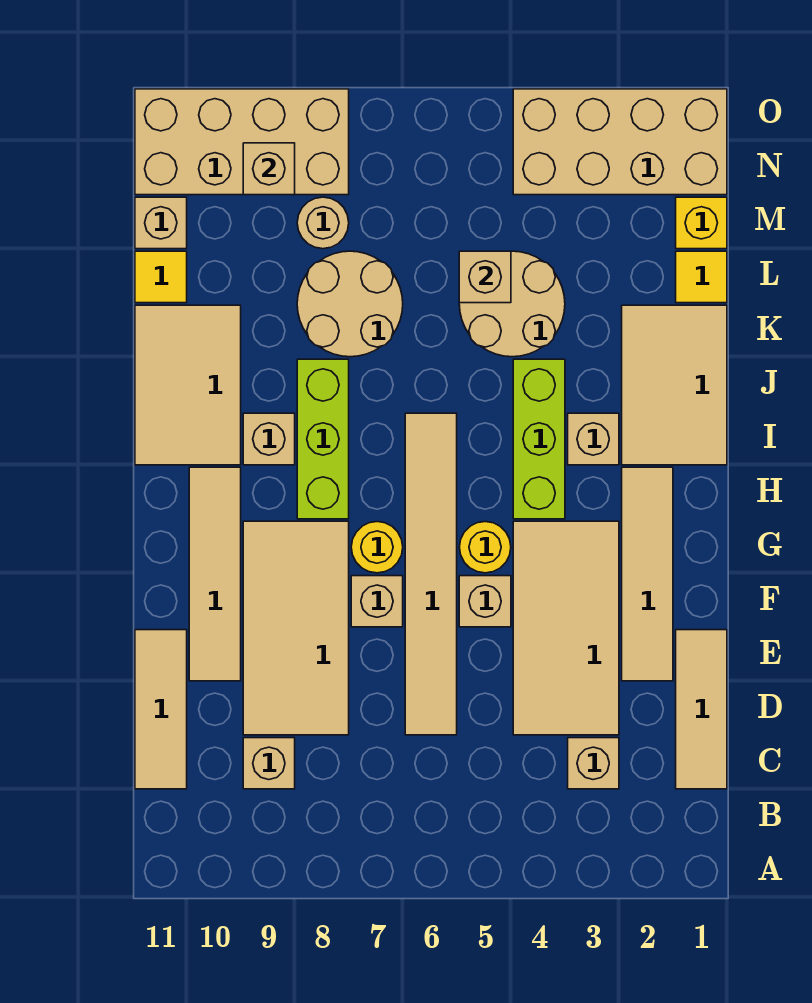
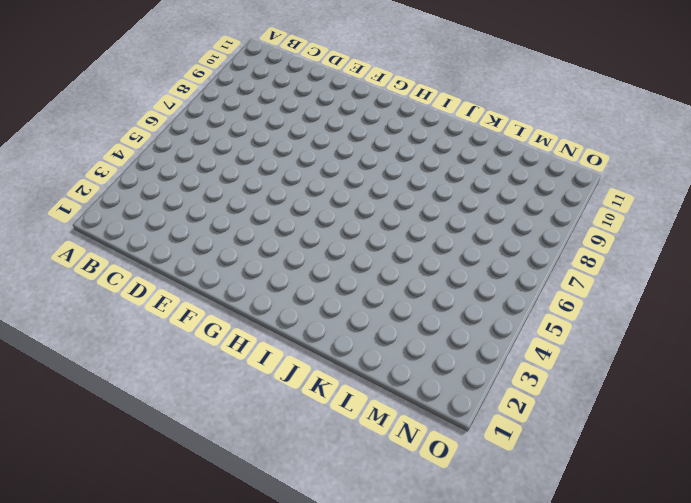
none -> tan tile C1:E1 level 1
none -> tan brick C3 level 1
none -> tan brick C9 level 1
none -> tan tile C11:E11 level 1

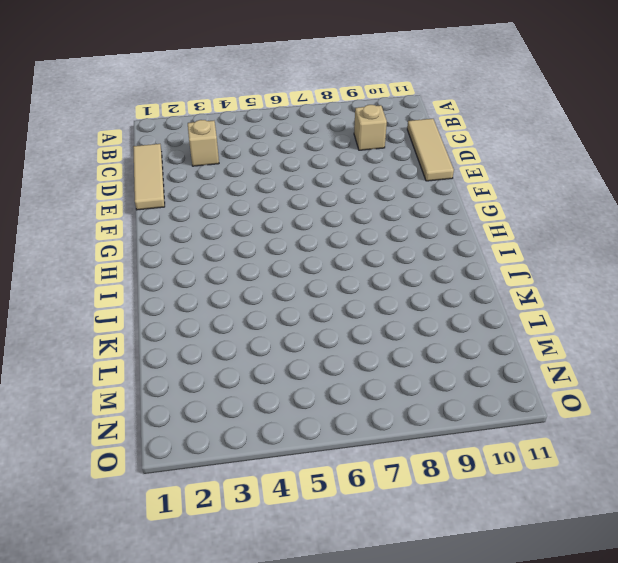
none -> tan tile D3:G4 level 1
none -> tan tile D6:I6 level 1
none -> tan tile D8:G9 level 1
none -> tan tile E2:H2 level 1

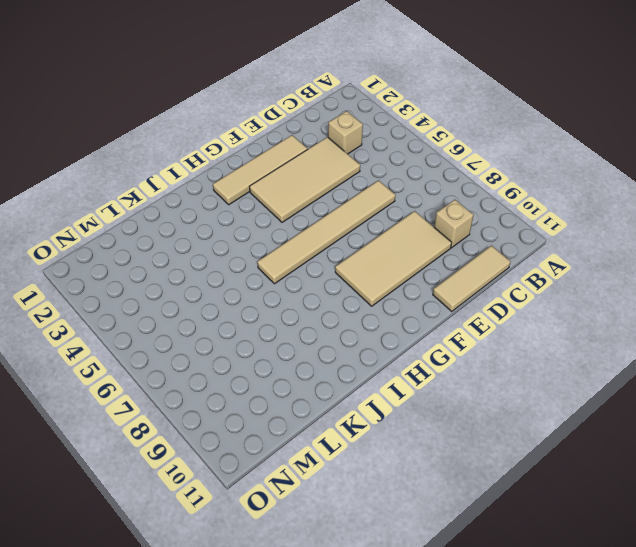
none -> tan tile C1:E1 level 1
none -> tan tile E10:H10 level 1
none -> tan brick F5 level 1
none -> tan brick F7 level 1

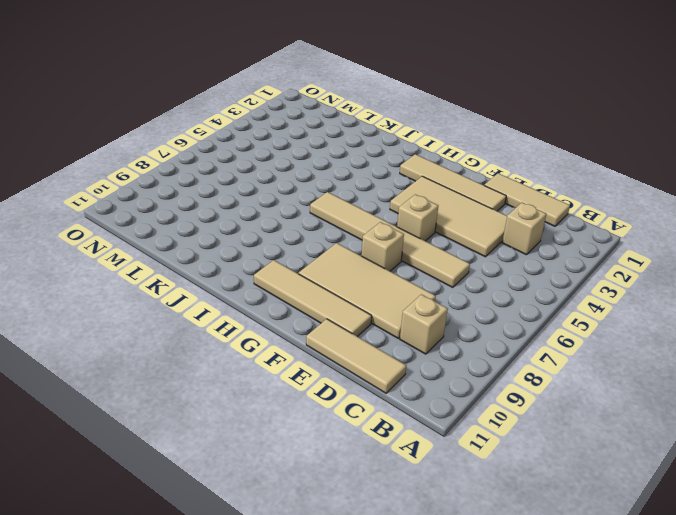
none -> yellow round brick G5 level 1
none -> yellow round brick G7 level 1
none -> lime brick H4:J4 level 1
none -> lime brick H8:J8 level 1

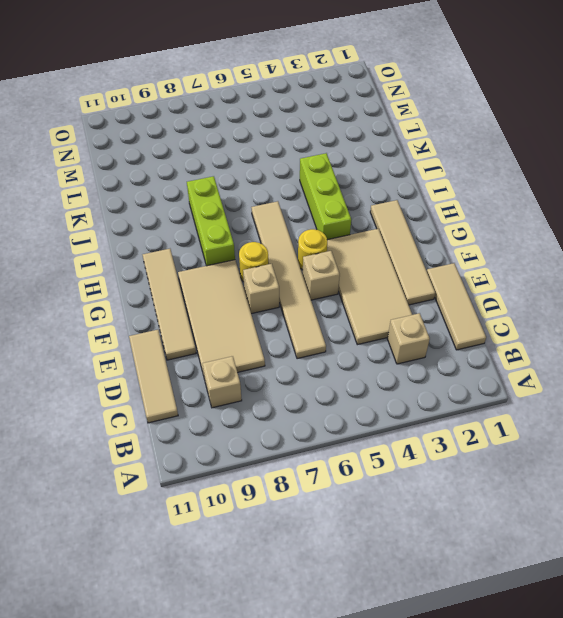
none -> tan tile I1:K2 level 1
none -> tan brick I3 level 1
none -> tan brick I9 level 1
none -> tan tile I10:K11 level 1

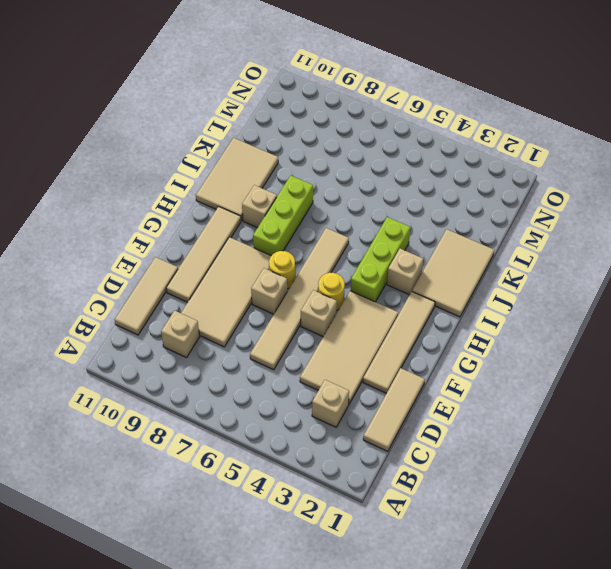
none -> tan round brick K4:L5 level 1
none -> tan round brick K7:L8 level 1
none -> yellow tile L1 level 1
none -> yellow tile L11 level 1

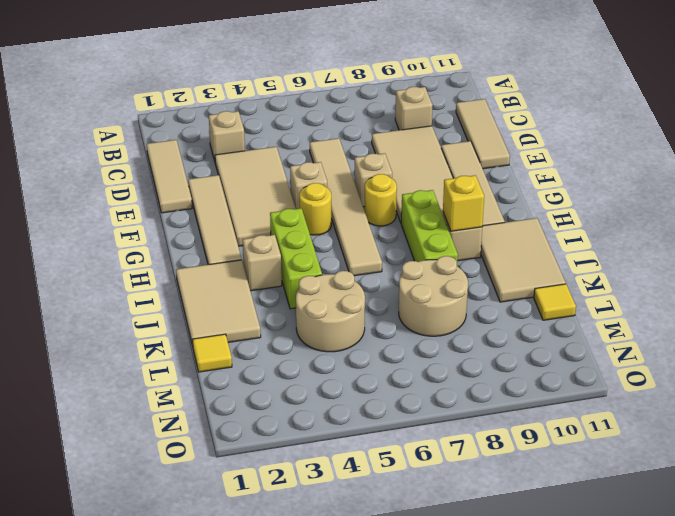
yellow brick I9 level 2 -> yellow brick M1 level 1
none -> tan round brick M8 level 1
none -> tan brick M11 level 1
none -> tan brick N1:O4 level 1
none -> tan brick N8:O11 level 1

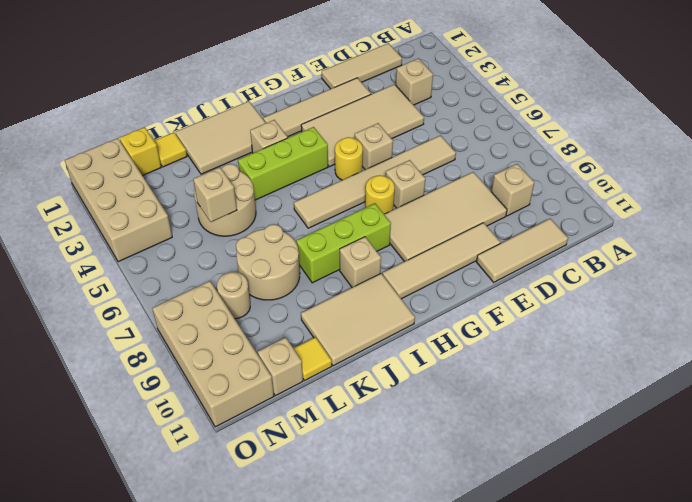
none -> tan brick N9 level 2

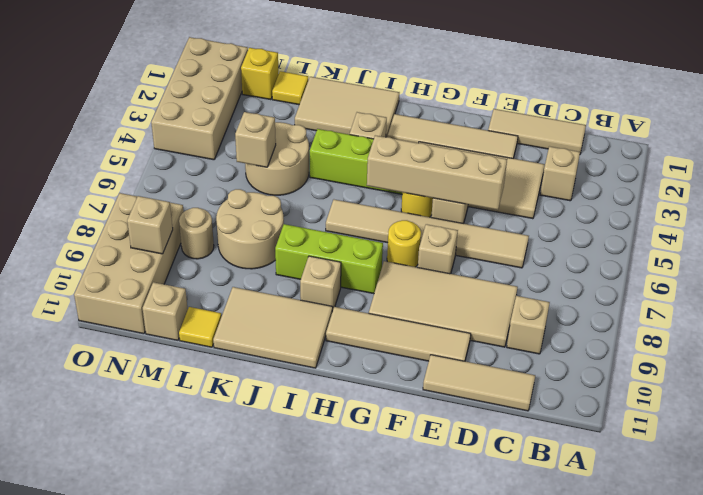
tan brick E5:H5 level 2 -> none

